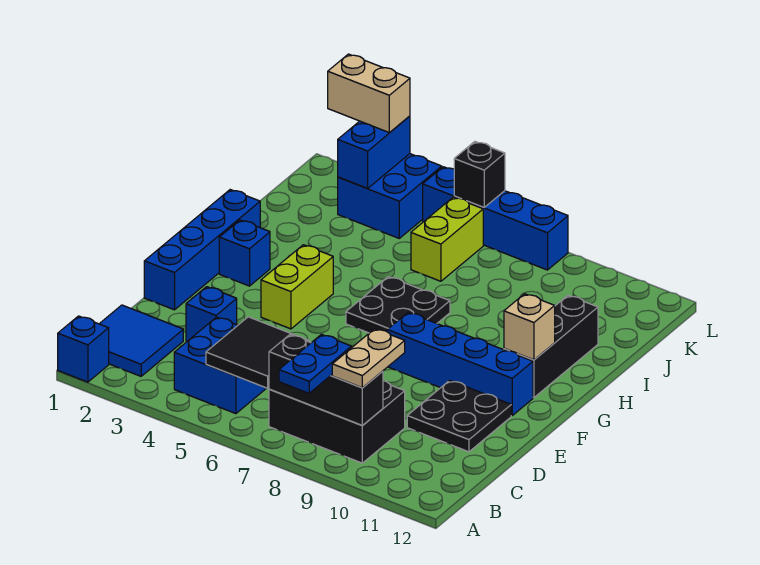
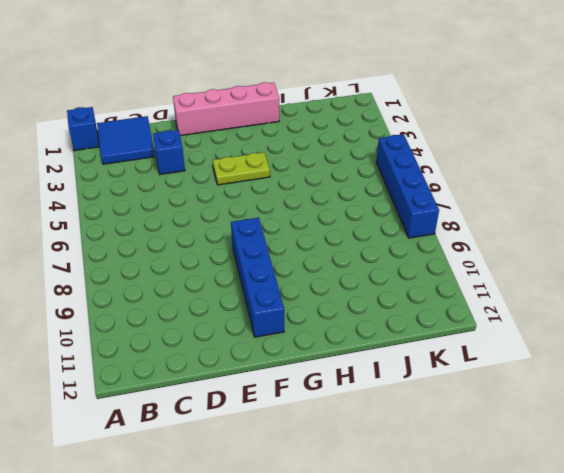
pink brick E1:H1 level 1 -> blue brick E1:H1 level 1
lime plate F4:G4 level 1 -> lime brick F4:G4 level 1
none -> blue brick B4:C5 level 1
none -> black brick B7:C9 level 1
none -> black plate D10:E11 level 1

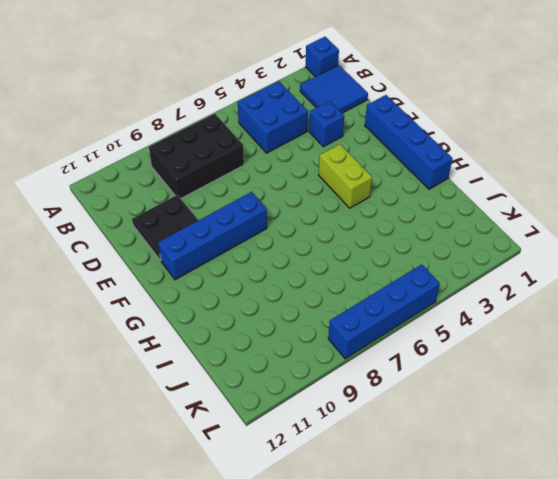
none -> blue brick G2 level 1
none -> black plate G6:H7 level 1
none -> black brick G11:I11 level 1

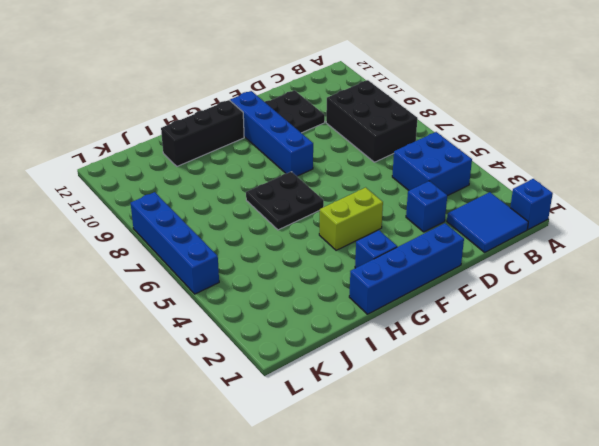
none -> lime brick J6:K6 level 1
none -> blue brick K3:L4 level 1
none -> black tile B5:C6 level 2

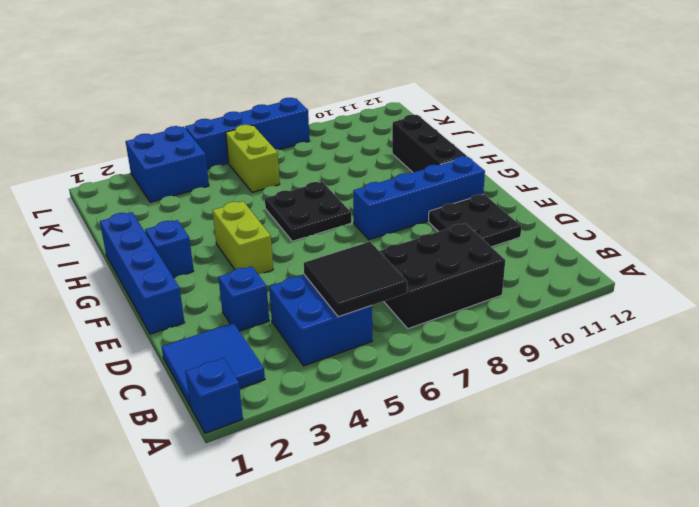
none -> black brick B7:B9 level 2
none -> tan brick G11 level 2
none -> blue brick K3:L3 level 2

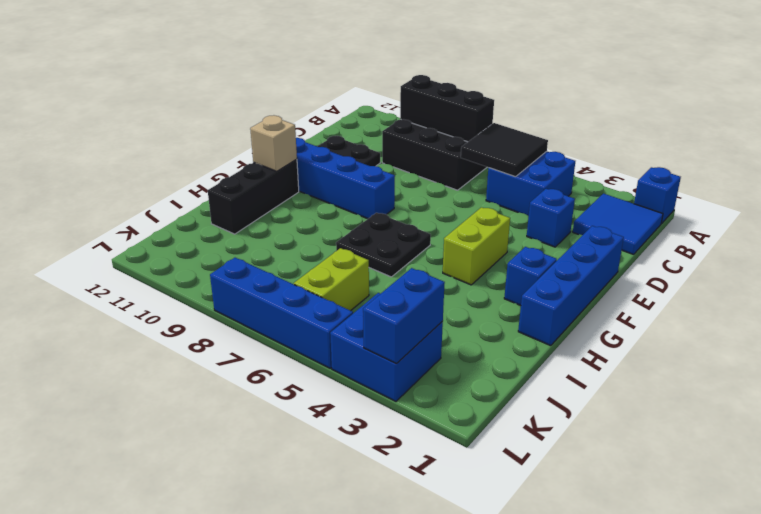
none -> black brick L6 level 2
none -> blue plate A8:B8 level 3
none -> tan plate B9:C9 level 3

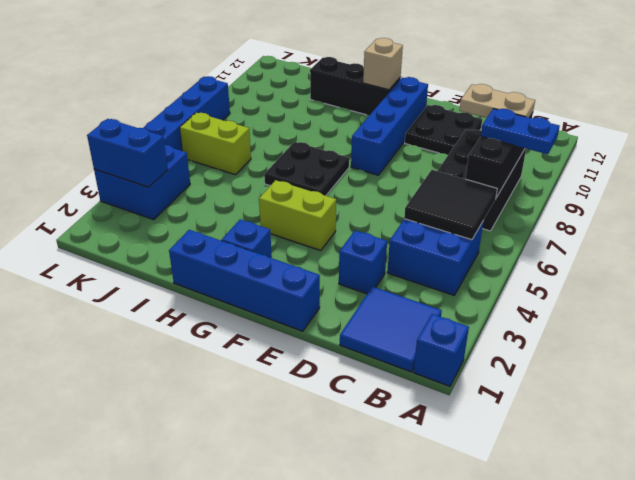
none -> black brick L6 level 2
none -> tan brick L2:L3 level 3

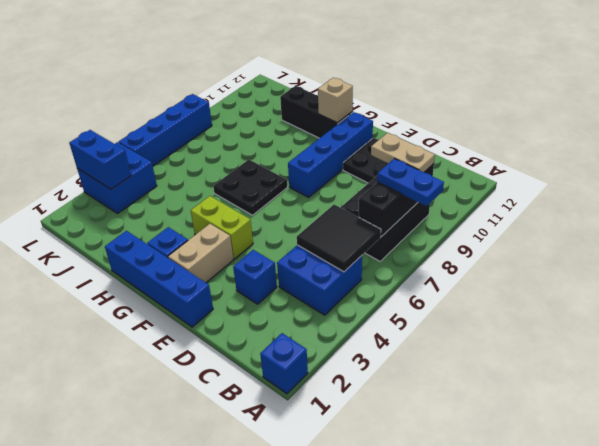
tan brick F2:F3 level 1 -> tan brick L2:L3 level 3
none -> blue tile B1:C2 level 1
none -> lime brick J6:K6 level 1
none -> black brick L6 level 2

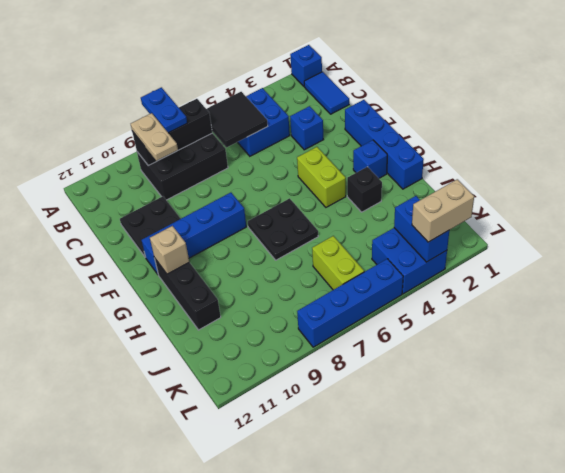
blue tile B1:C1 level 1 -> blue tile B1:C2 level 1
black brick H3 level 1 -> black brick L6 level 2

